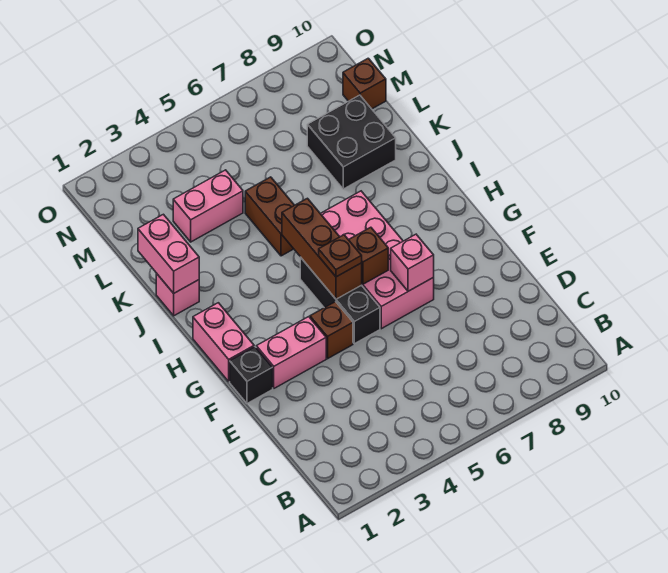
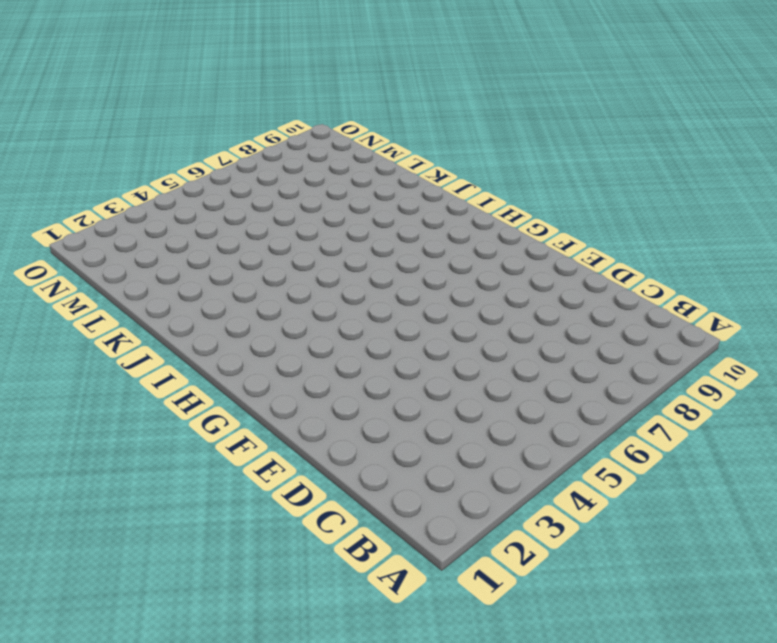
none -> black brick F1 level 1
none -> pink brick F2:F3 level 1
none -> brown brick F4 level 1

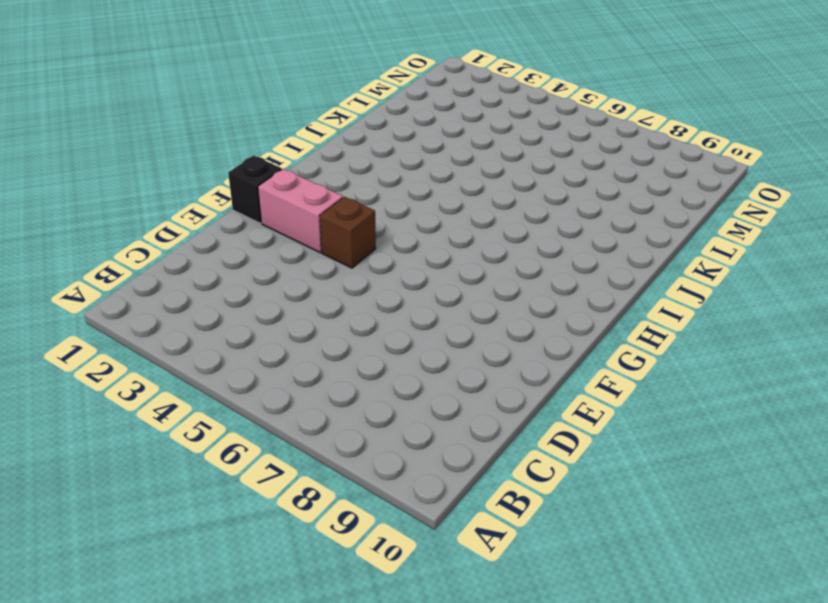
none -> black brick F5:H5 level 1
none -> pink brick F6:I7 level 1
none -> pink brick G1:H1 level 1

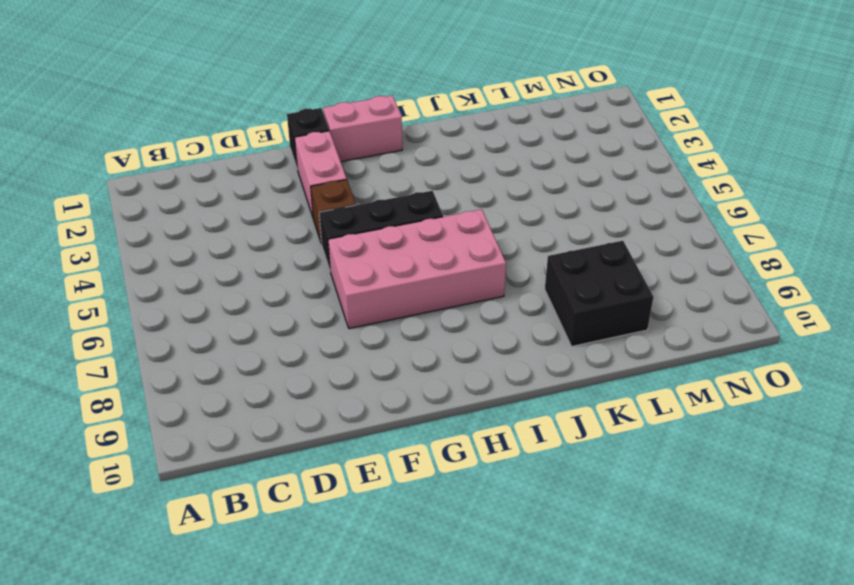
none -> pink brick J1 level 1
none -> brown brick J5:K5 level 1
none -> pink brick L3:L4 level 1

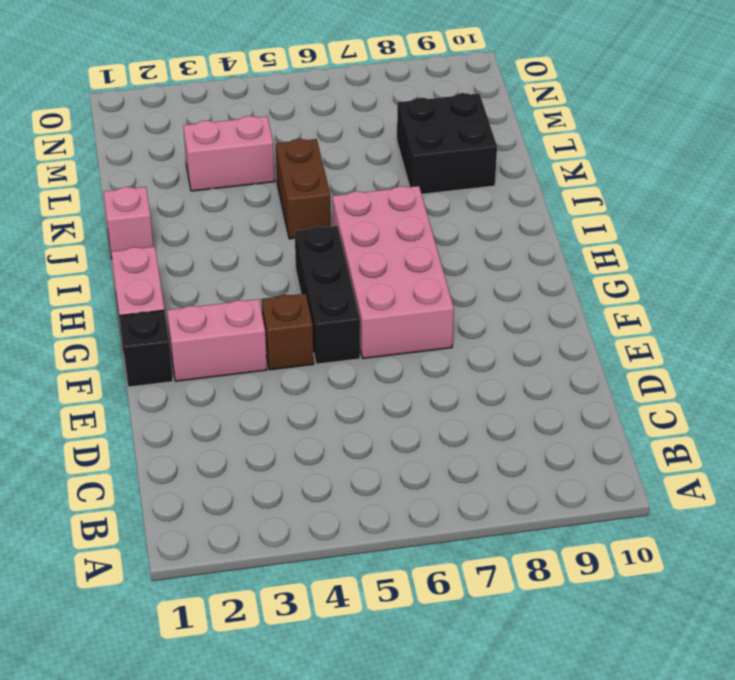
none -> brown brick M10 level 1
none -> pink brick F7 level 2
none -> brown brick G5:I5 level 2

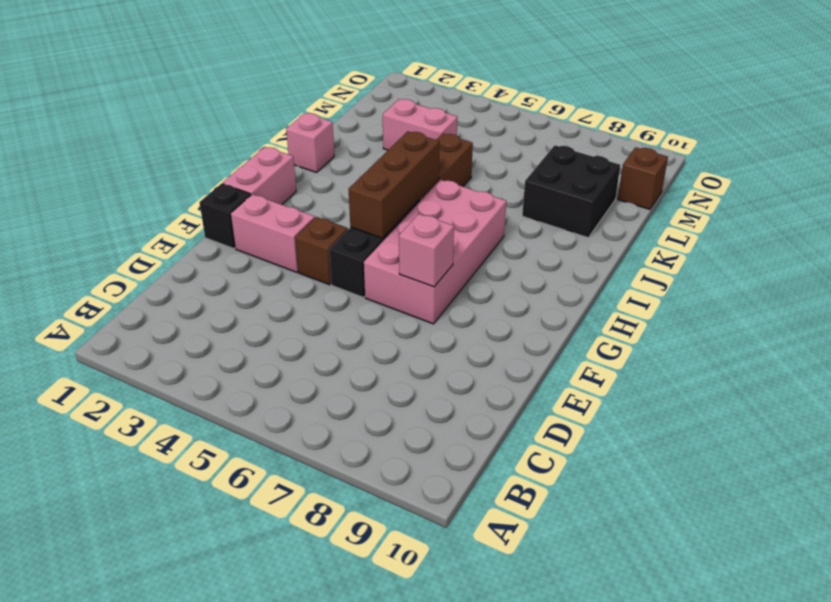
none -> brown brick G6 level 2
none -> pink brick J1:K1 level 2
none -> brown plate G5 level 3

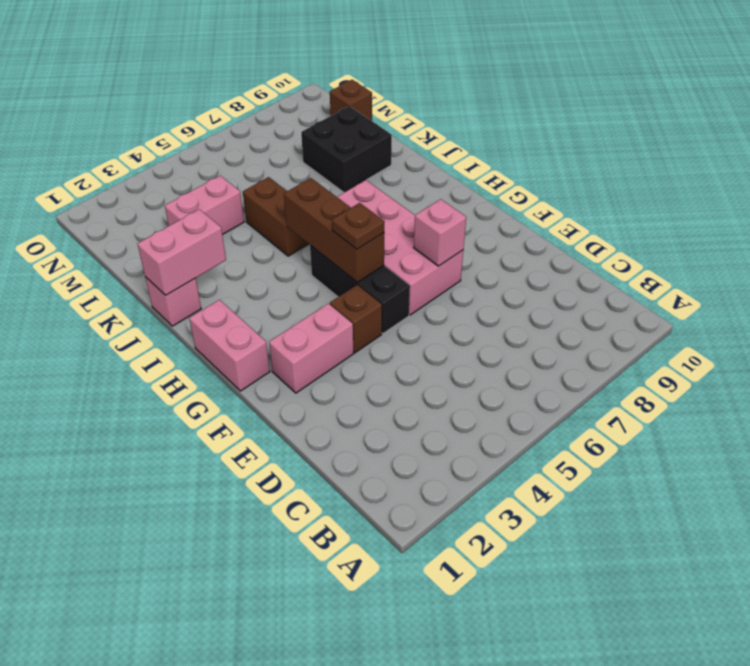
pink brick J1:J2 level 2 -> pink brick J1:K1 level 2
none -> black brick F1 level 1
none -> brown brick G6 level 2

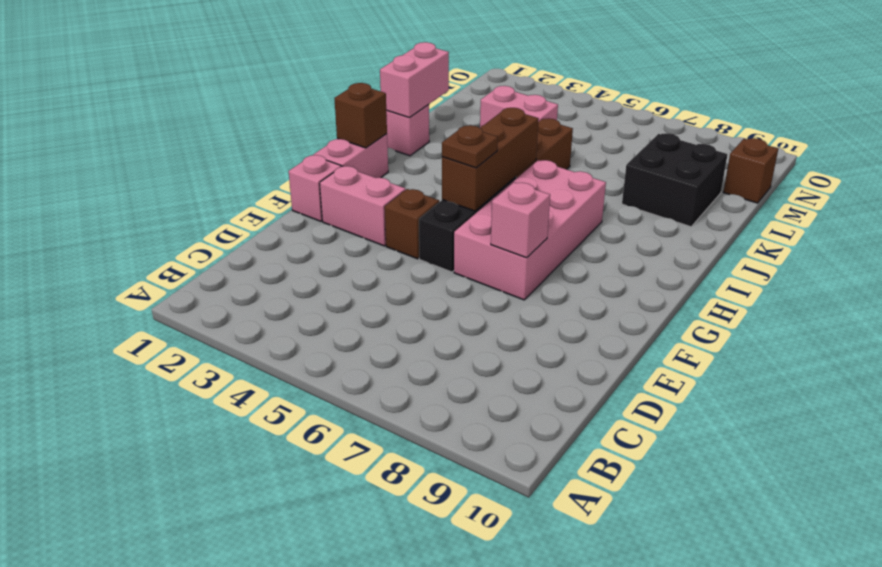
pink brick F1 level 1 -> black brick F1 level 1
brown brick H1 level 2 -> brown brick G6 level 2

